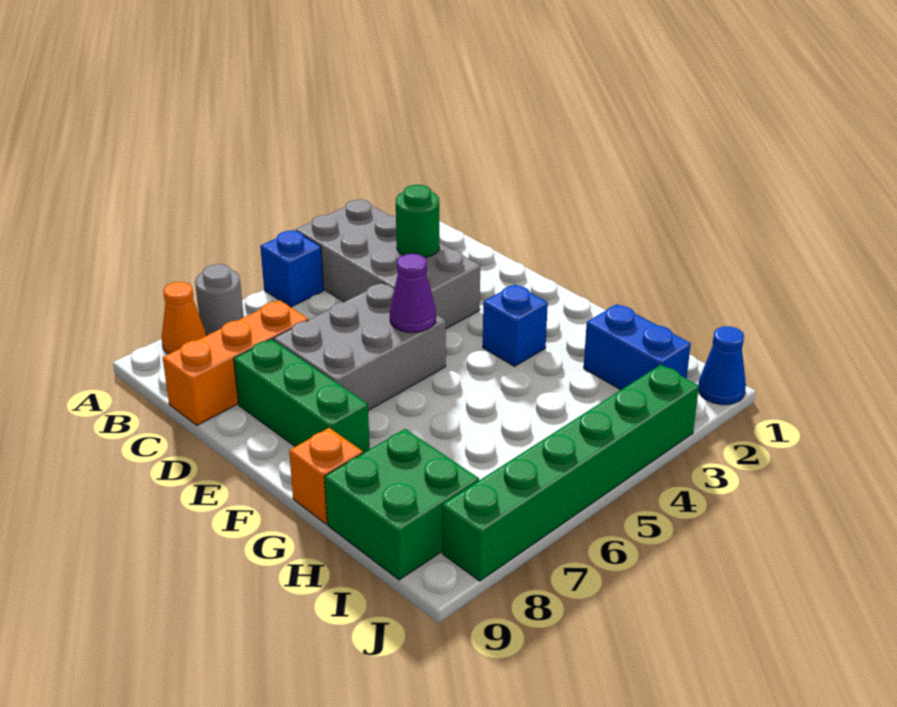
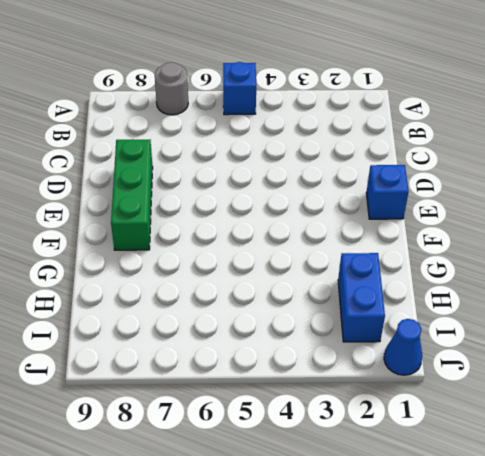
blue brick E1 level 1 -> blue brick F3 level 1
none -> grey brick A3:D4 level 1
none -> orange cone A8 level 1
none -> orange brick C7:C9 level 1

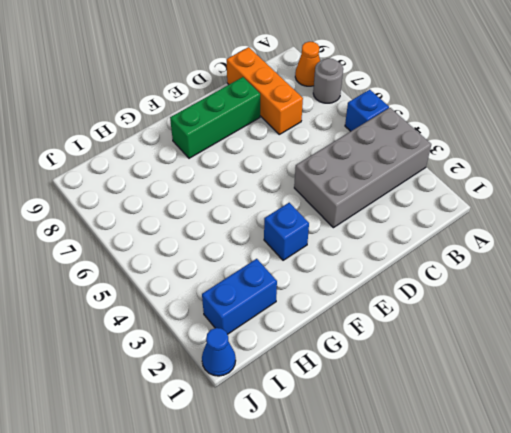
none -> grey brick D5:E7 level 1
none -> orange brick G9 level 1
none -> green brick H8:I9 level 1

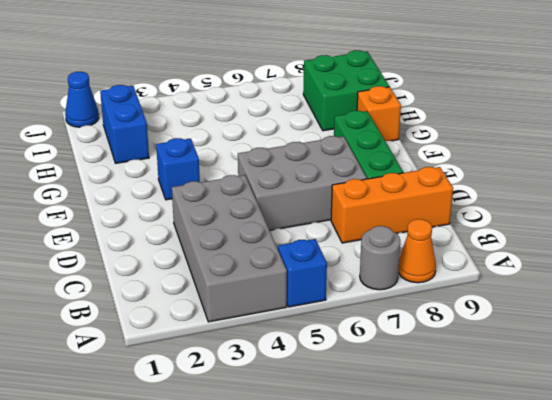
none -> green brick J3:J8 level 1
none -> green round brick C3 level 2
none -> purple cone E5 level 2

